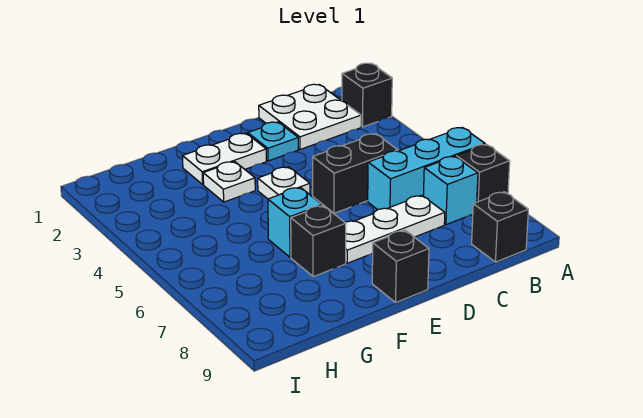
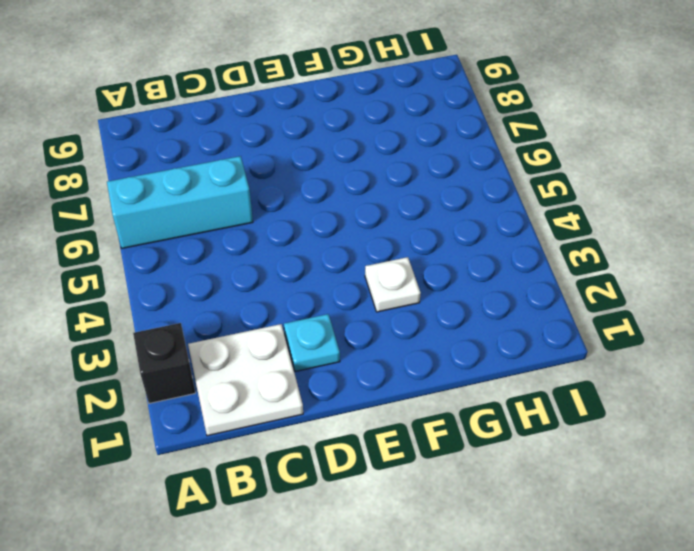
none -> black brick A7 level 1
none -> cyan brick B7 level 1
none -> black brick B9 level 1

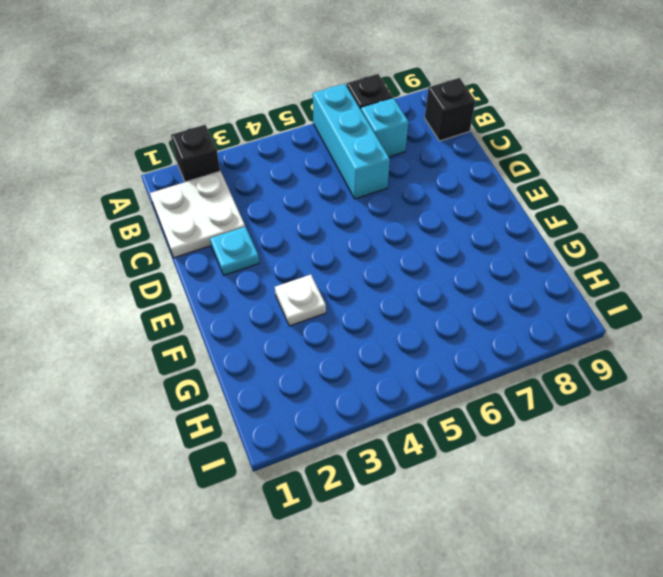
none -> black brick C5:D5 level 1
none -> white plate C7:E7 level 1
none -> white plate E2:F2 level 1

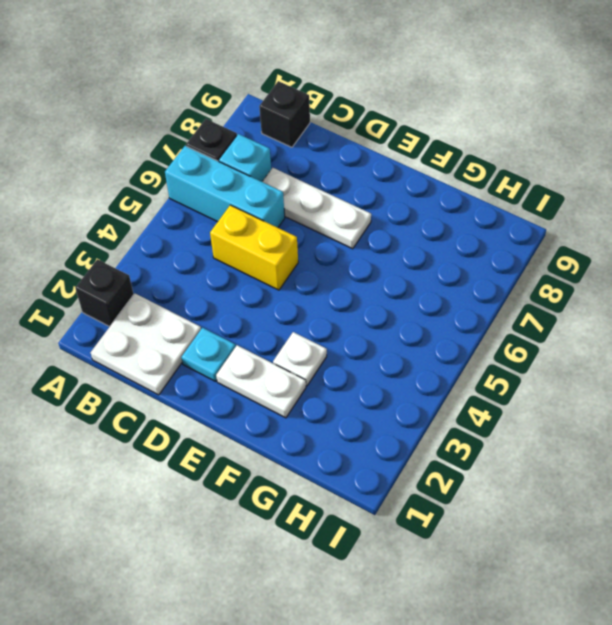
yellow brick C5:D5 level 1 -> black brick C5:D5 level 1
none -> white plate E4 level 1
none -> black brick E9 level 1
none -> cyan brick F6 level 1

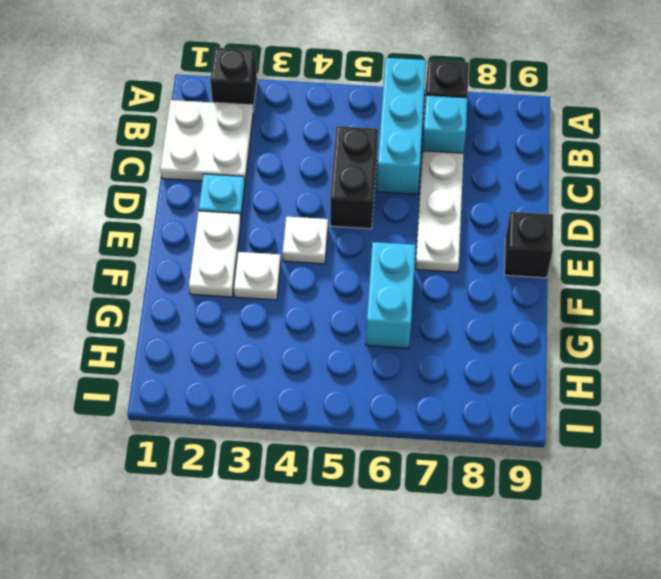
cyan brick F6:G6 level 1 -> cyan brick F6 level 1
none -> black brick B9 level 1
none -> black brick F7 level 1

